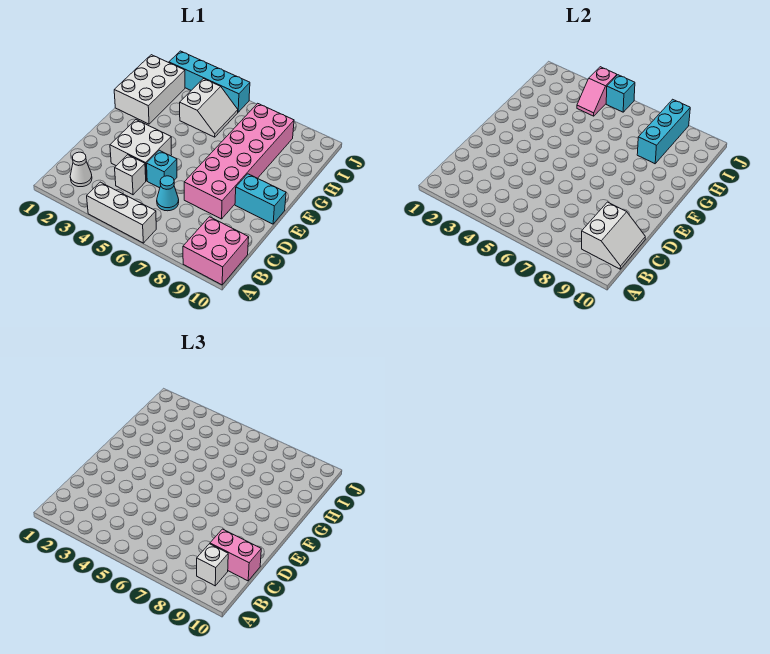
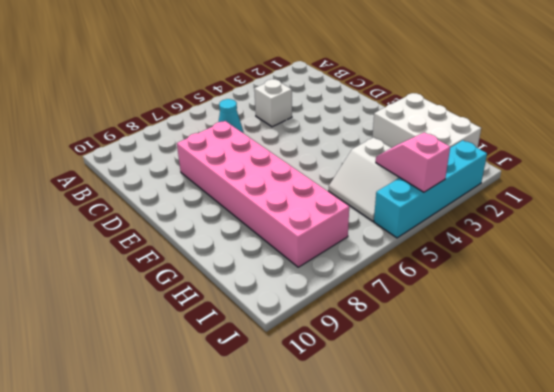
none -> white brick A4:A6 level 1
none -> pink brick A9:B10 level 1
none -> white cone B2 level 1

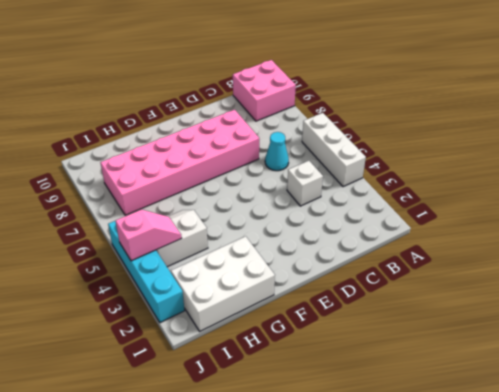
none -> white cone B2 level 1
none -> white brick D3:E4 level 1
none -> cyan brick D5 level 1

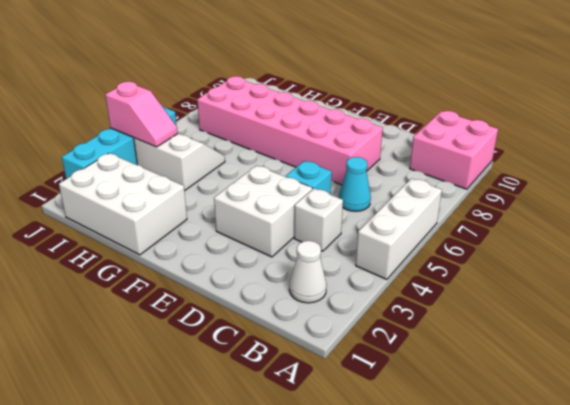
none -> cyan brick E9:E10 level 1
none -> white slope B9:C10 level 2 top 9
none -> cyan brick H8:J8 level 2

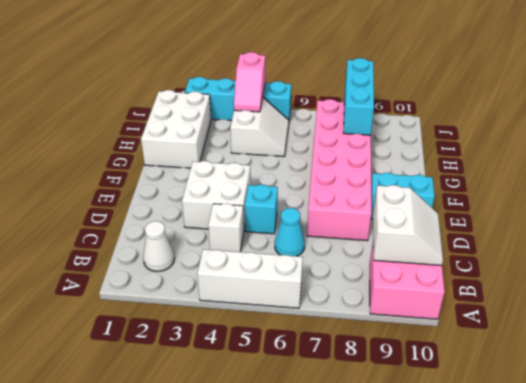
none -> cyan brick J5 level 2
none -> white brick B9 level 3
none -> pink brick C9:C10 level 3

